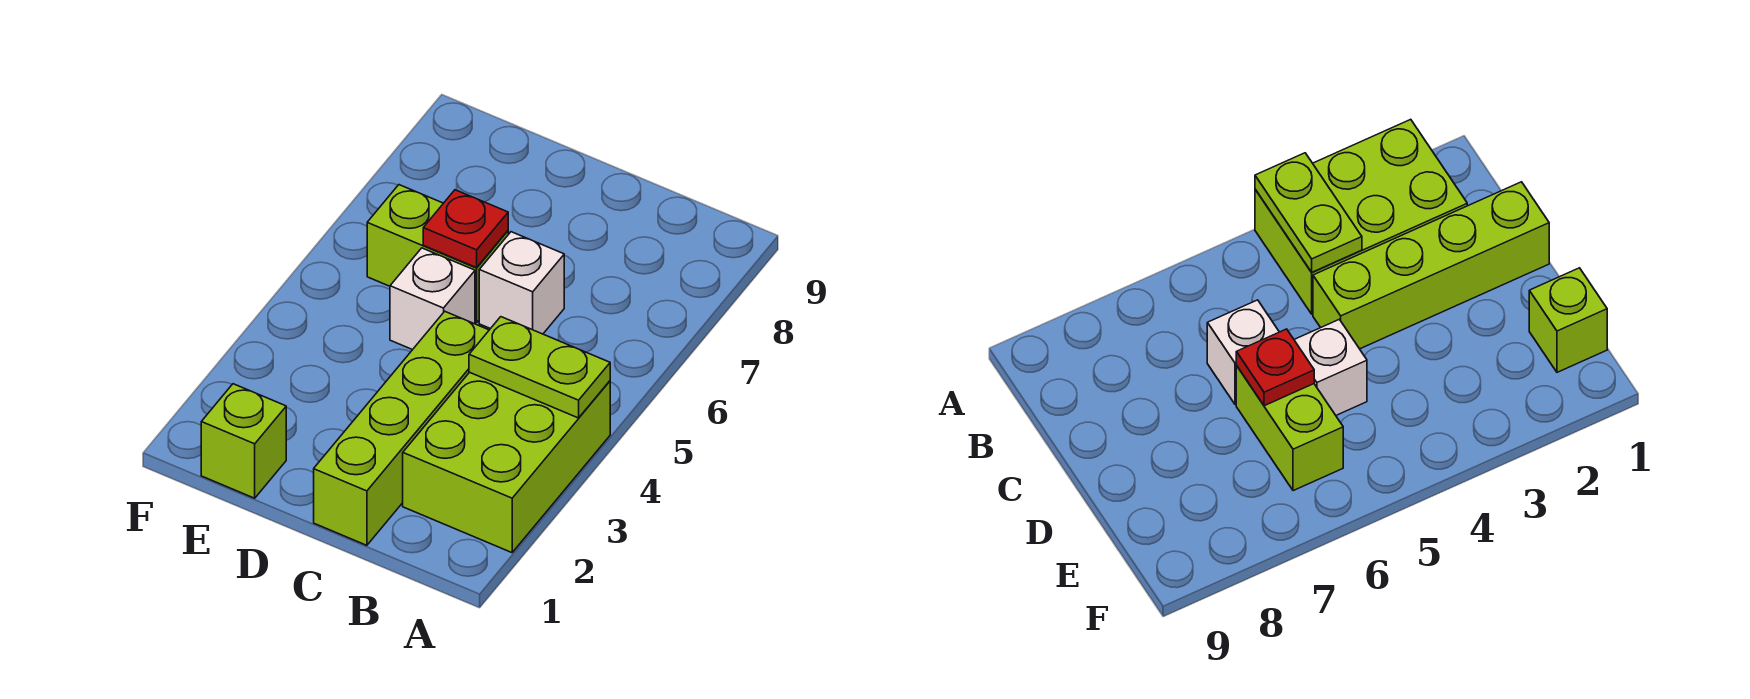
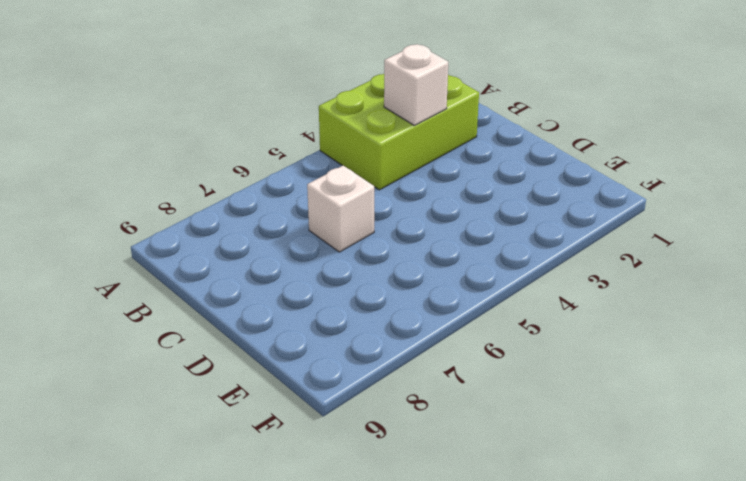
white brick B3 level 2 -> white brick D5 level 1
none -> lime brick C1:C4 level 1
none -> lime brick D6:E6 level 1

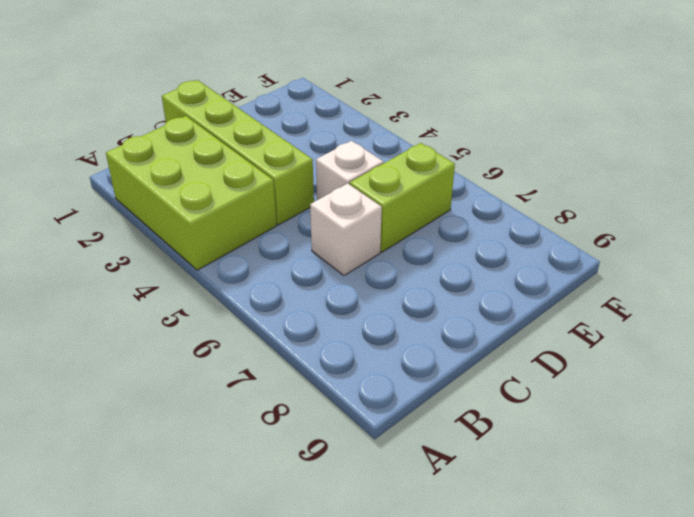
none -> lime brick E1 level 1
none -> lime plate A4:B4 level 2

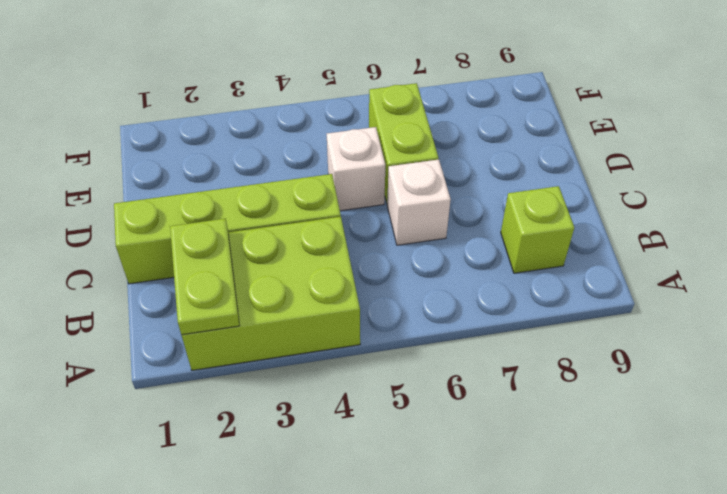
lime plate A2:B2 level 2 -> lime plate A4:B4 level 2
lime brick B8 level 1 -> lime brick E1 level 1
none -> red plate D6 level 2

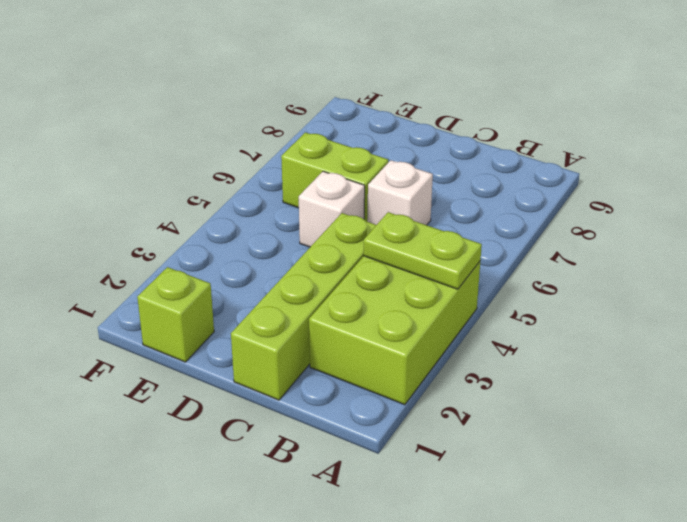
none -> red plate D6 level 2

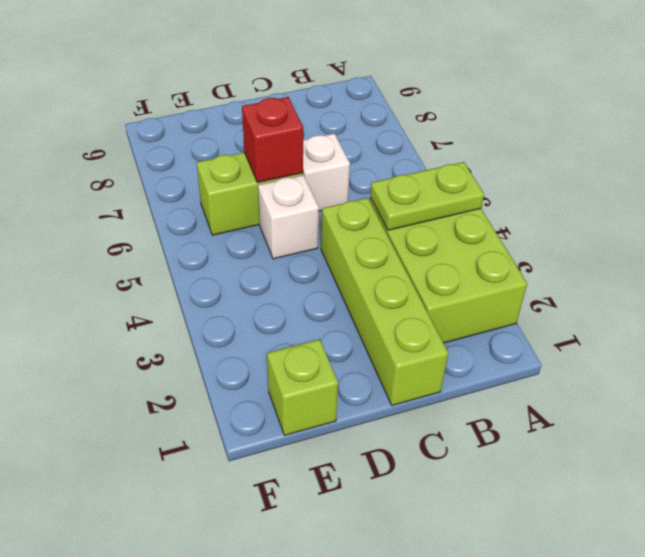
red brick D6 level 2 -> red plate D6 level 2

